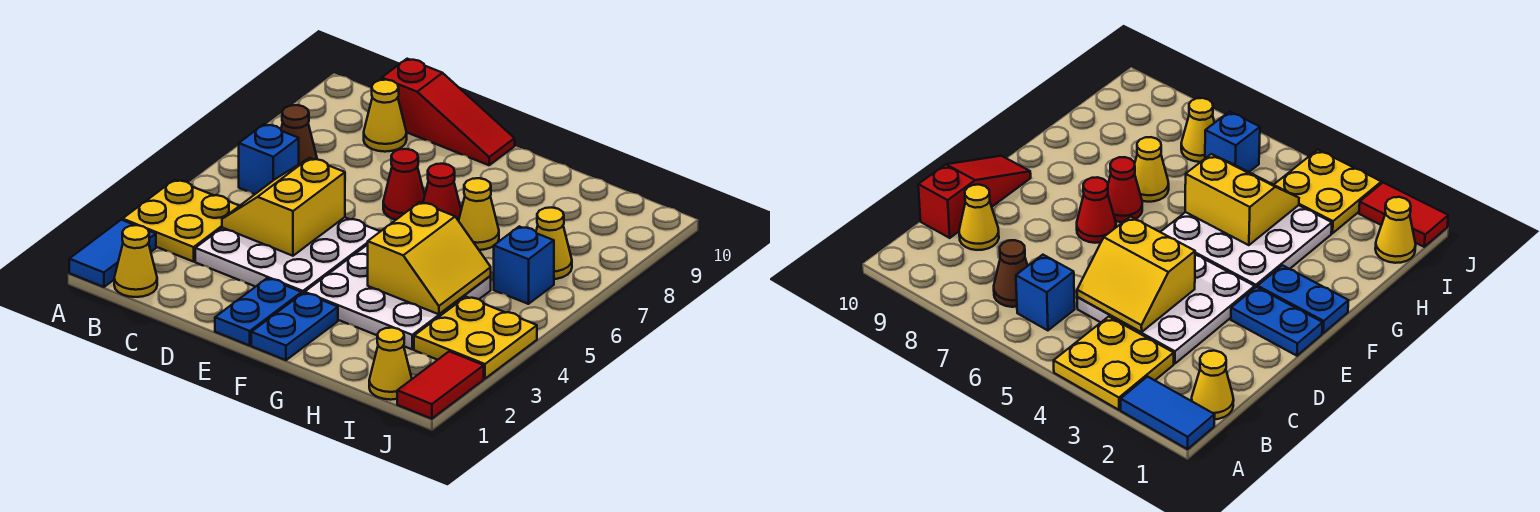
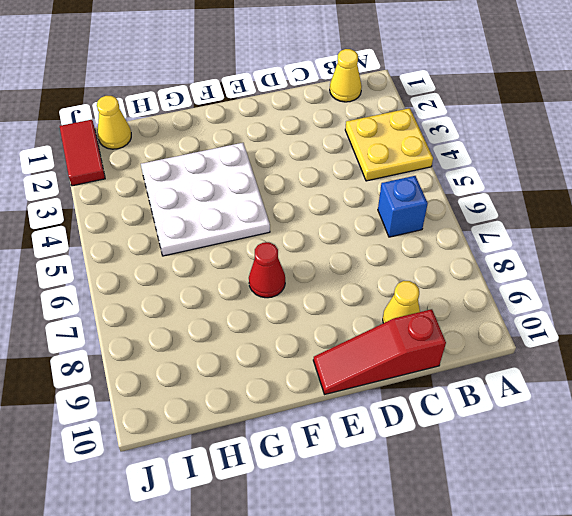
none -> blue tile A1:A2 level 1
none -> brown cone B7 level 1
none -> white plate C3:E5 level 1

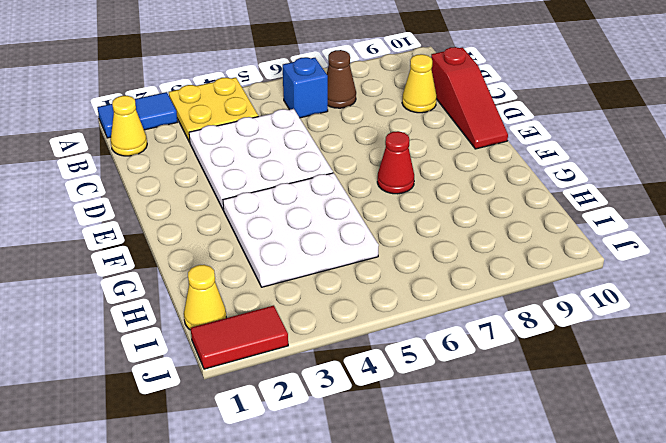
none -> blue plate E1:E2 level 1
none -> red cone E7 level 1
none -> blue plate F1:F2 level 1

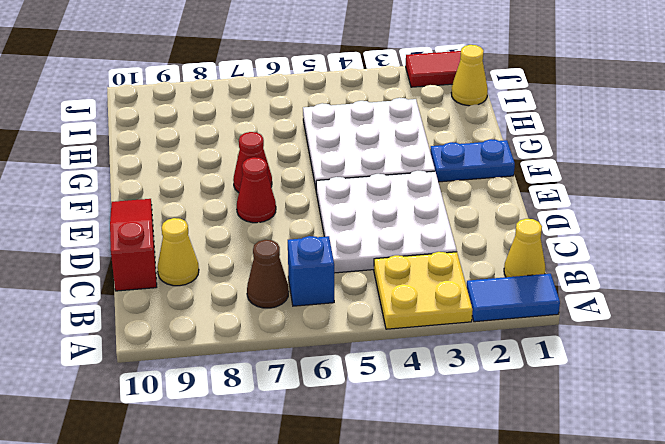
none -> blue plate E1:E2 level 1
none -> yellow cone G7 level 1
none -> yellow plate I3:J4 level 1

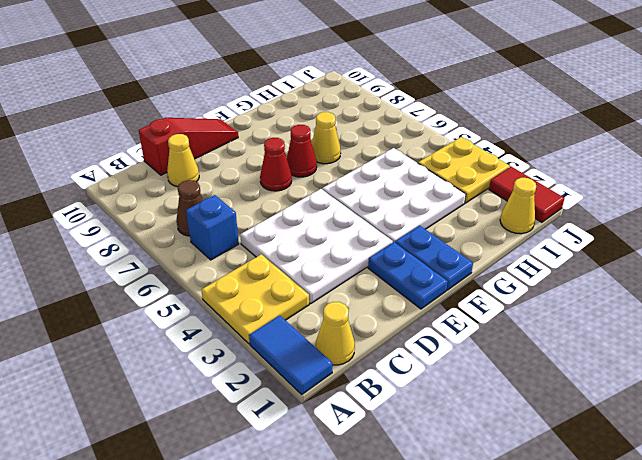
none -> blue brick I6 level 1
none -> yellow cone I7 level 1
none -> yellow slope C4:D5 level 2 top D

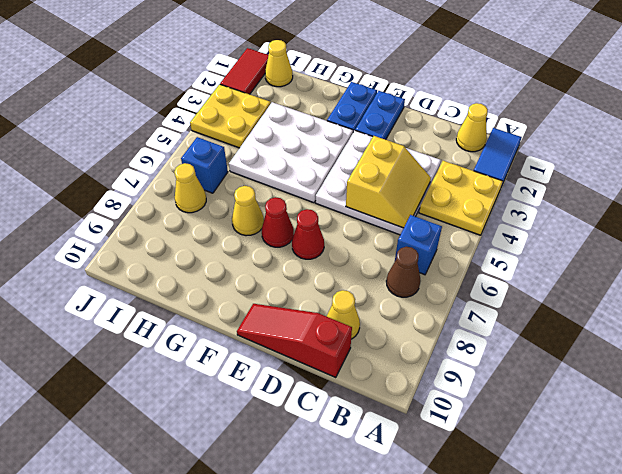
none -> yellow slope G4:H5 level 2 top G

